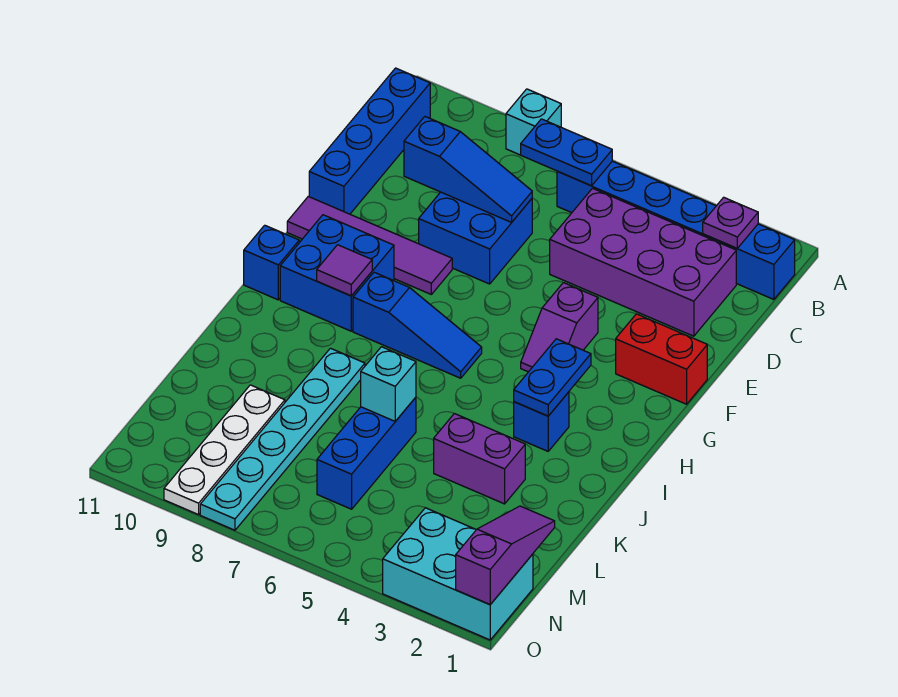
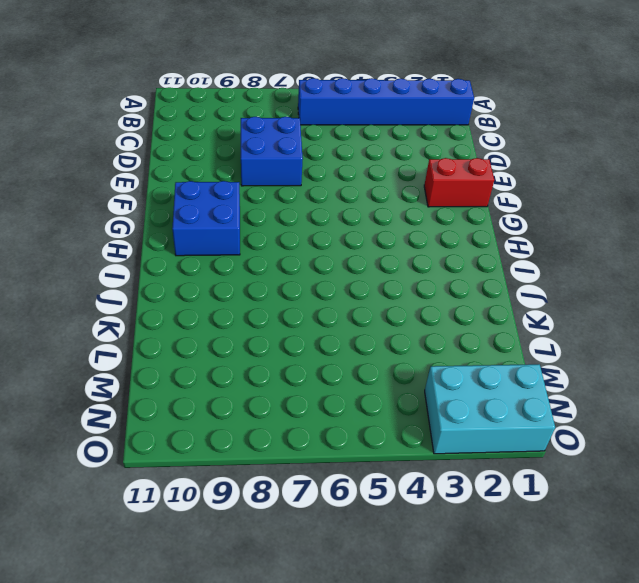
none -> cyan brick A8 level 1
none -> blue brick B11:E11 level 1
none -> purple brick C2:D5 level 1

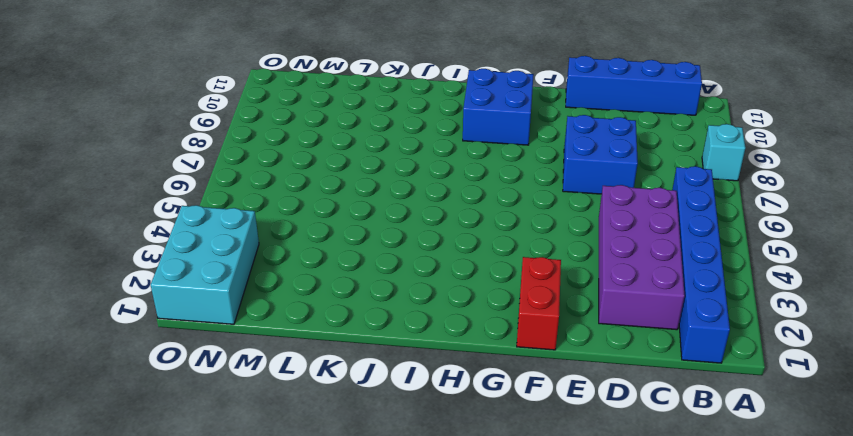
none -> purple slope F4:G4 level 1 top F
none -> purple tile F8:F11 level 1
none -> blue slope H6:H8 level 1 top 8

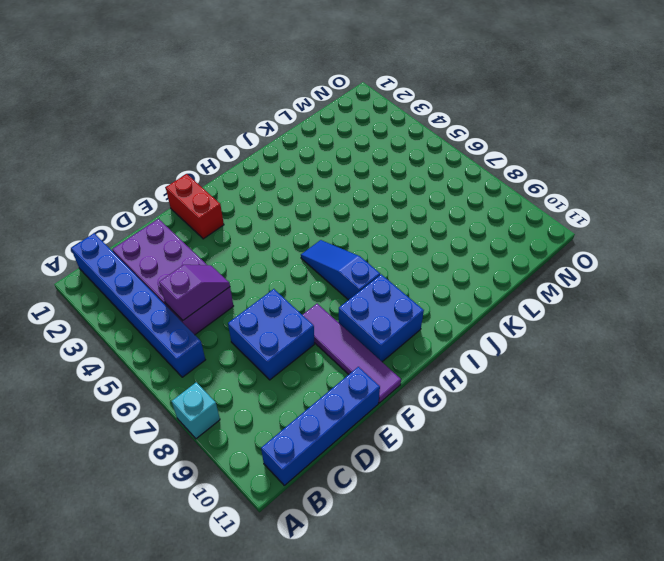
purple slope C5:D5 level 2 top C -> purple slope F4:G4 level 1 top F
none -> blue brick H11 level 1
none -> blue brick I3 level 1
none -> cyan plate J8:O8 level 1

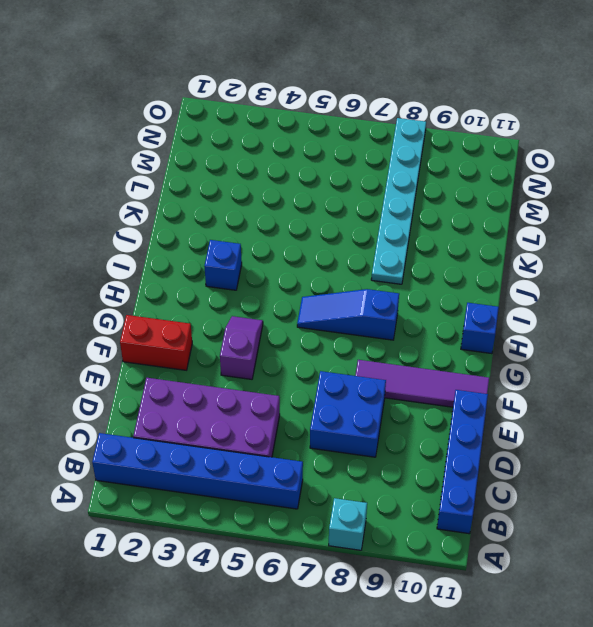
none -> blue brick G9:H10 level 1
none -> purple brick K3:K4 level 1
none -> blue brick K6:M6 level 1

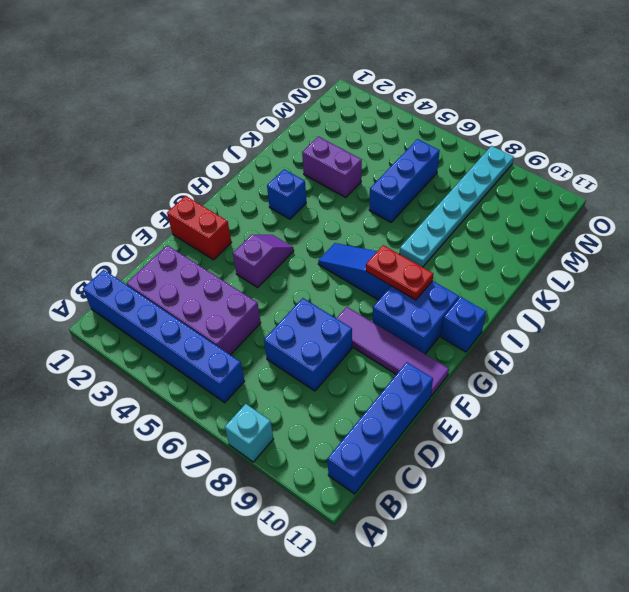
red plate H8:H9 level 2 -> purple tile H9 level 2
none -> white plate L9:O9 level 1
none -> cyan brick N1:O3 level 1
none -> purple plate B2 level 2

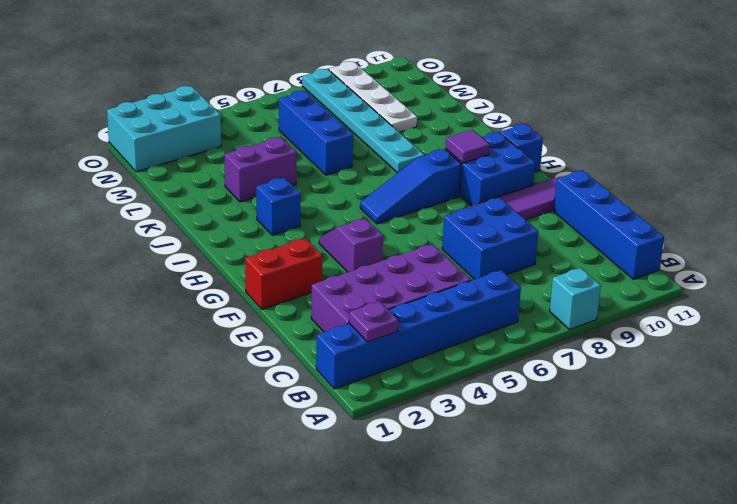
none -> blue plate B6:B7 level 2
none -> blue slope D7:D9 level 2 top 9
none -> blue plate H3:I3 level 2

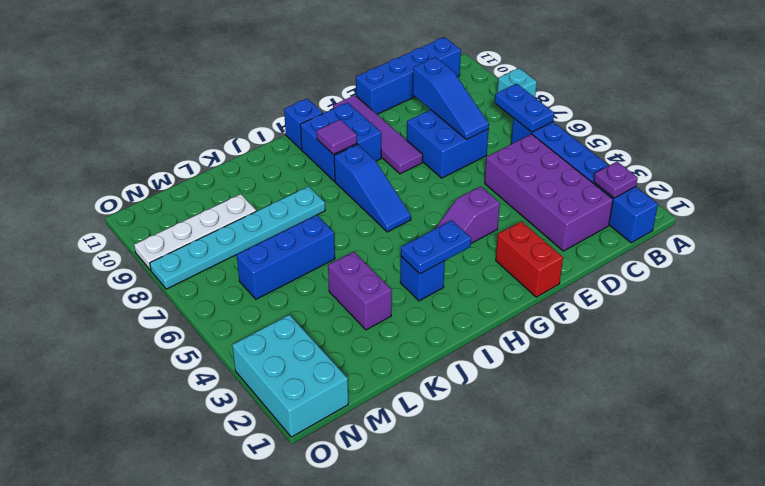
none -> cyan brick K6 level 2
none -> purple slope M1:O1 level 2 top O

